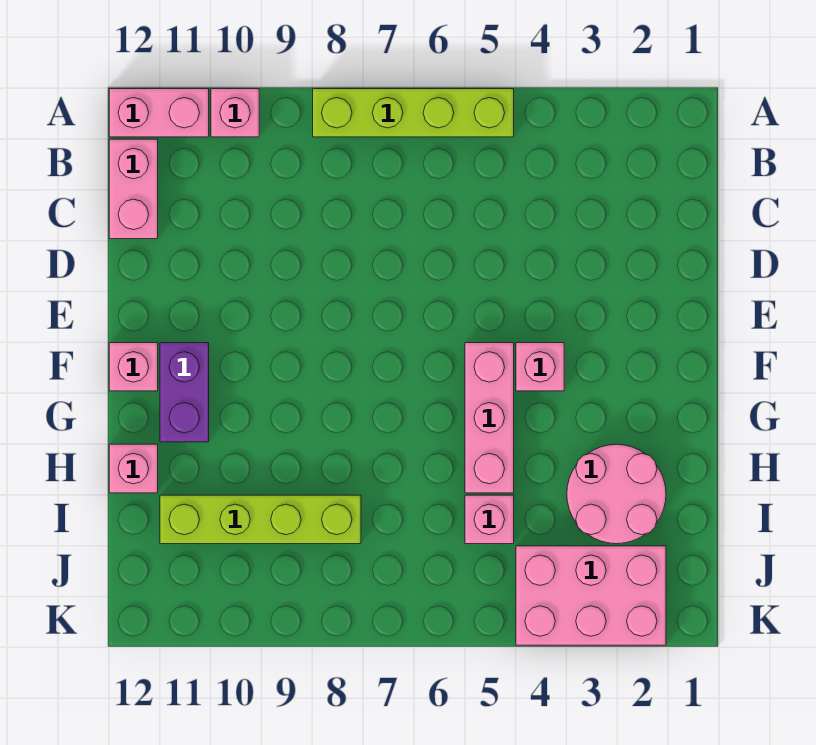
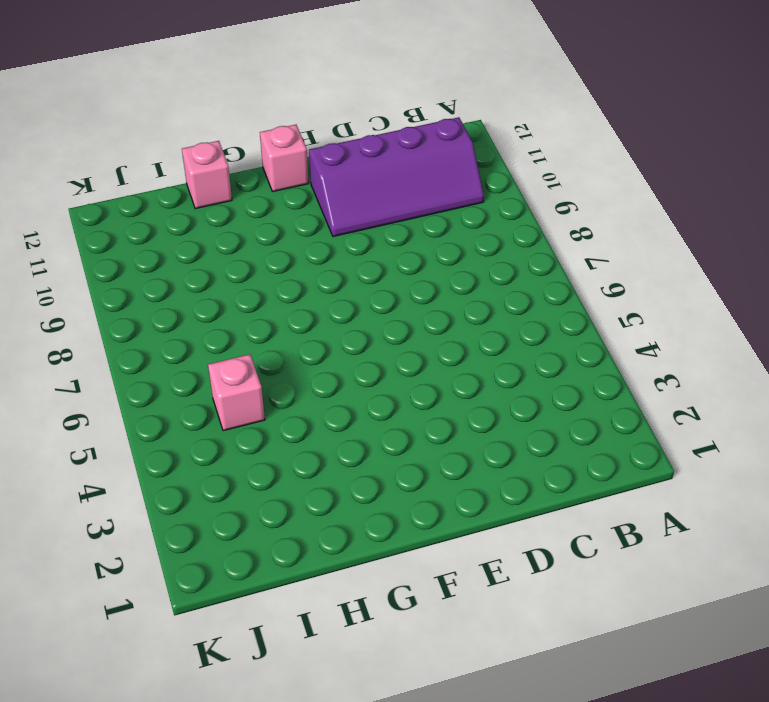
purple slope B10:E11 level 1 top 11 -> none
none -> lime brick A5:A8 level 1
none -> pink brick A10 level 1
none -> pink brick A11:A12 level 1

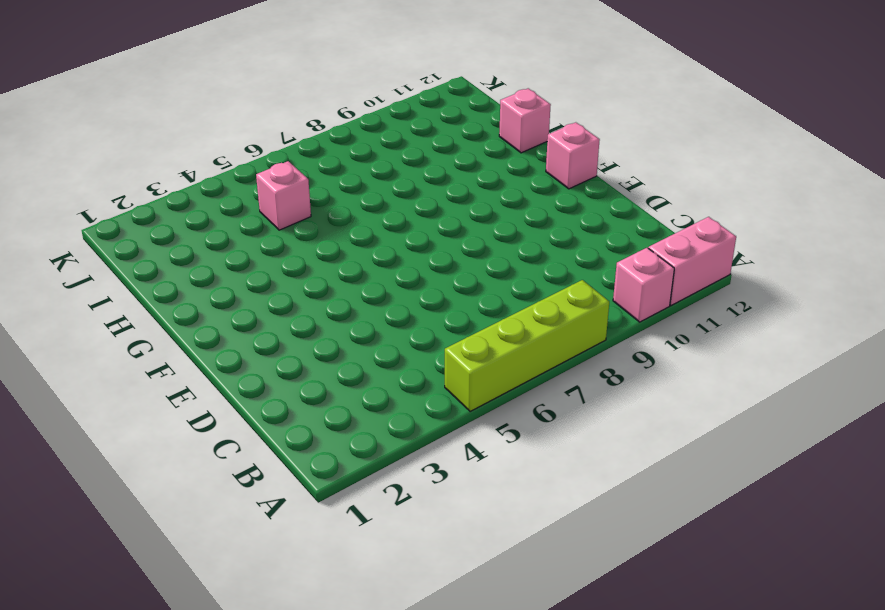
none -> pink brick B12:C12 level 1
none -> pink brick F4 level 1
none -> pink brick F5:H5 level 1

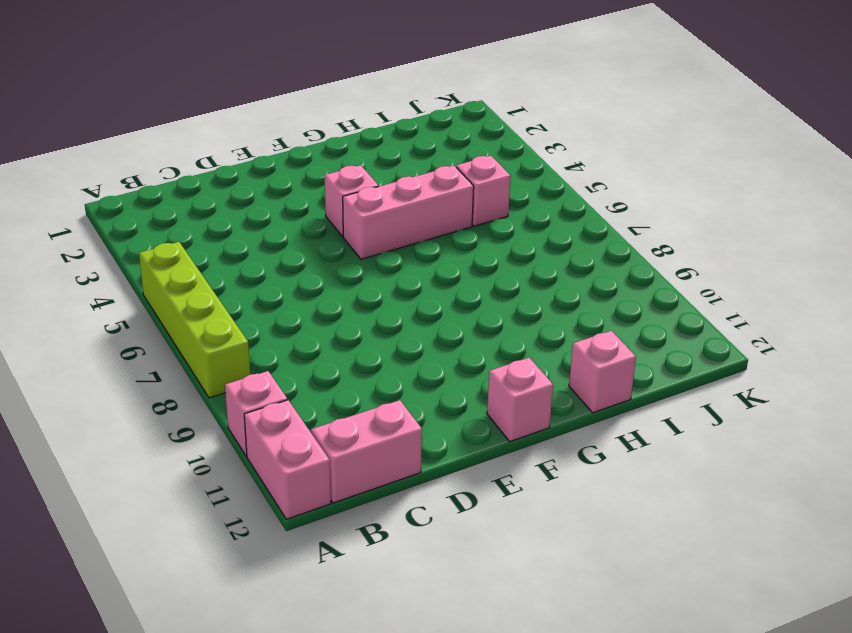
none -> purple brick F11:G11 level 1
none -> pink round brick H2:I3 level 1
none -> lime brick I8:I11 level 1

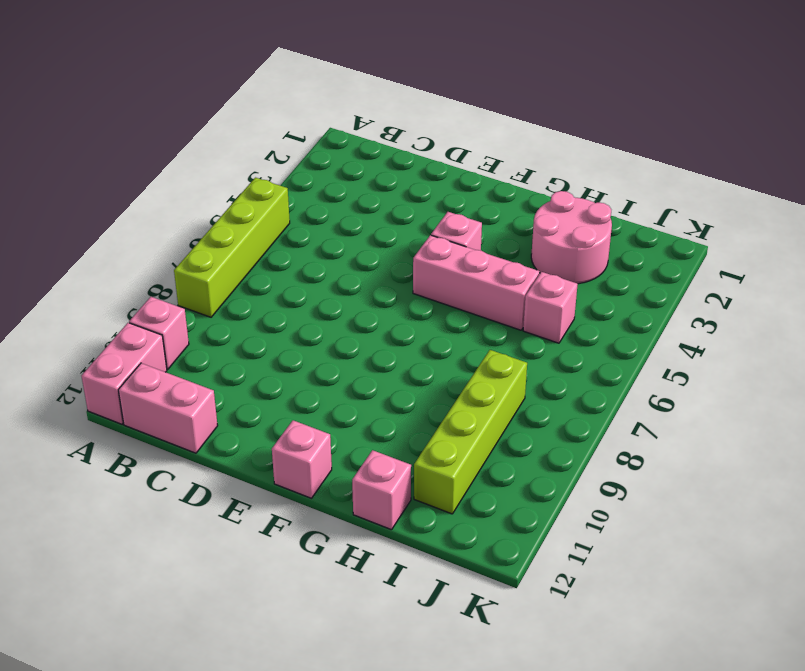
none -> purple brick F11:G11 level 1
none -> pink brick J2:K4 level 1

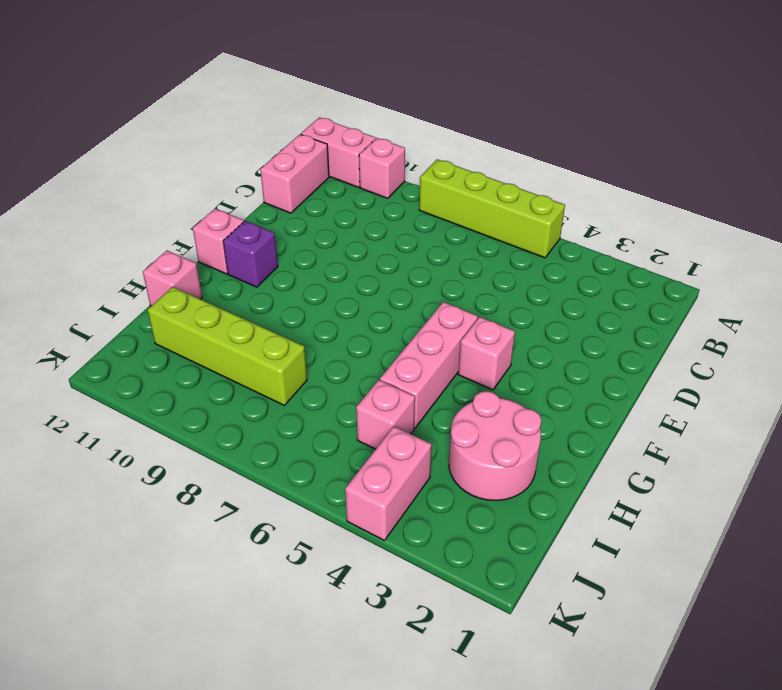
purple brick F11 level 1 -> purple brick F11:G11 level 1
pink brick J4:K4 level 1 -> pink brick J2:K4 level 1

